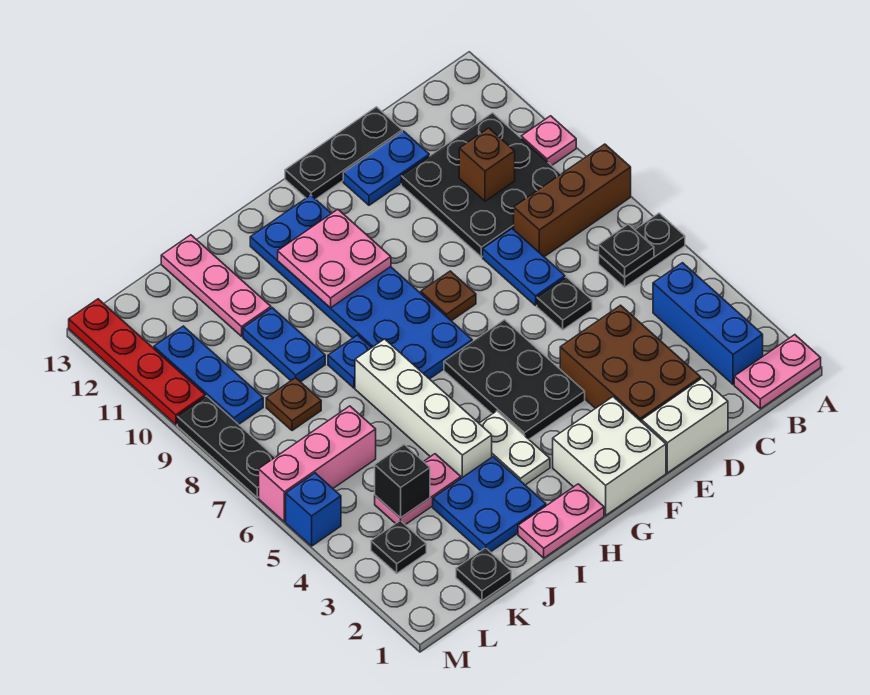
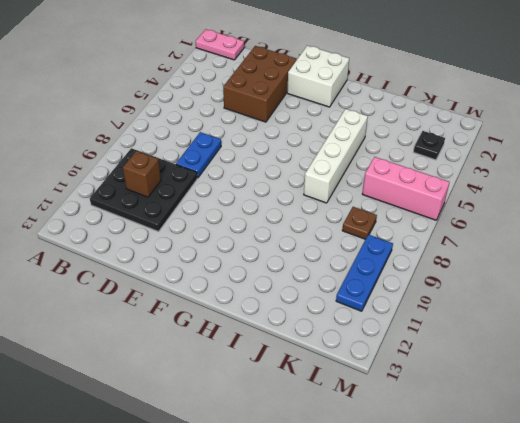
none -> black plate A6:B6 level 1
none -> brown brick A8:C8 level 1
none -> pink plate A10 level 1
none -> blue brick B2:B4 level 1

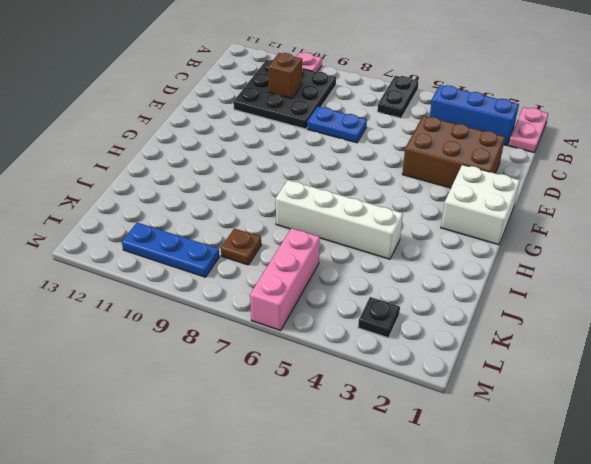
none -> brown brick A8:C8 level 1
none -> white brick D1:E1 level 1
none -> black plate D6 level 1
none -> blue plate D12:E12 level 1

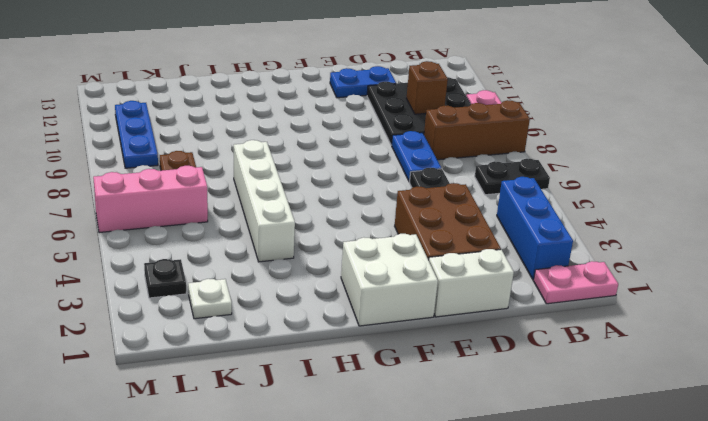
white plate K2 level 1 -> none
none -> black plate D13:F13 level 1
none -> black plate F4:G6 level 1
none -> brown plate F8 level 1
none -> blue plate G7:H12 level 1

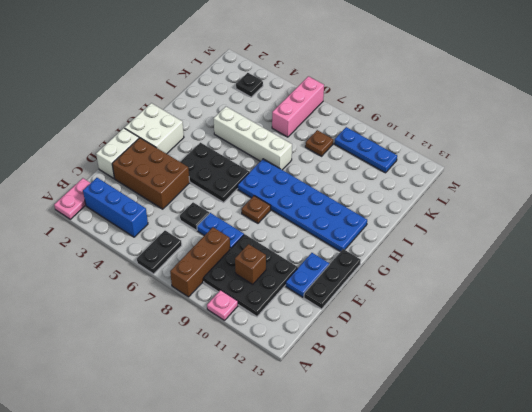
none -> pink plate H1:I1 level 1
none -> white plate H3:H4 level 1
none -> blue plate I2:J3 level 1
none -> blue plate I8 level 1

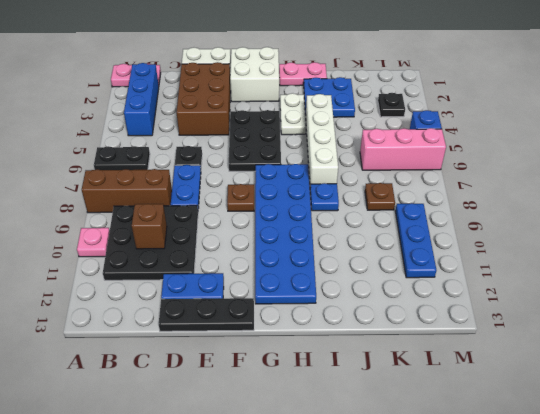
none -> pink plate J4:K4 level 1
none -> blue plate J9:J10 level 1
none -> pink plate J11:J13 level 1
none -> black plate K1 level 1

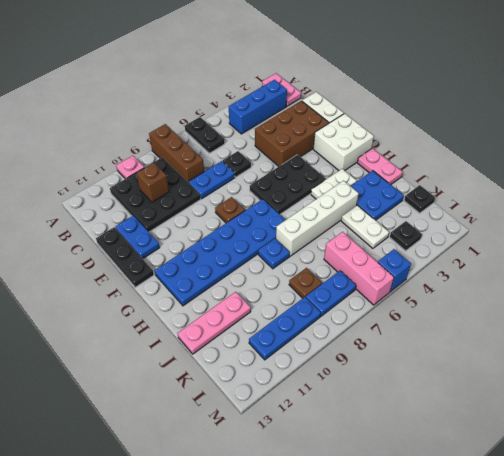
white plate J4:K4 level 1 -> pink plate J4:K4 level 1
blue plate L7:L8 level 1 -> blue plate J9:J10 level 1
none -> black plate M7:M9 level 1
none -> red plate M10:M13 level 1
none -> black plate B6 level 2
none -> pink plate G10:H11 level 2

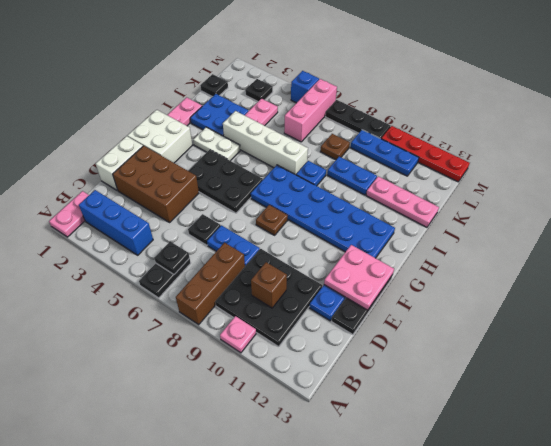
pink plate E12:F13 level 2 -> pink plate G10:H11 level 2
none -> black brick K4 level 2

